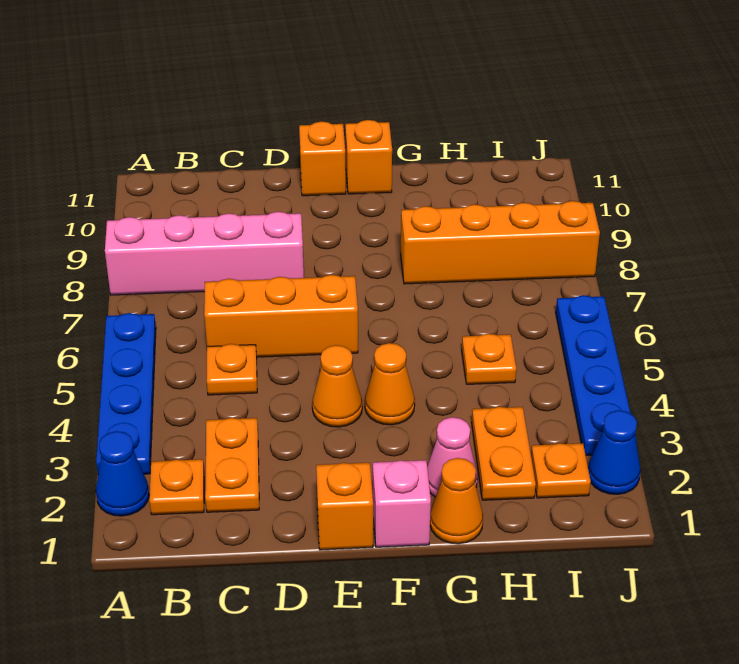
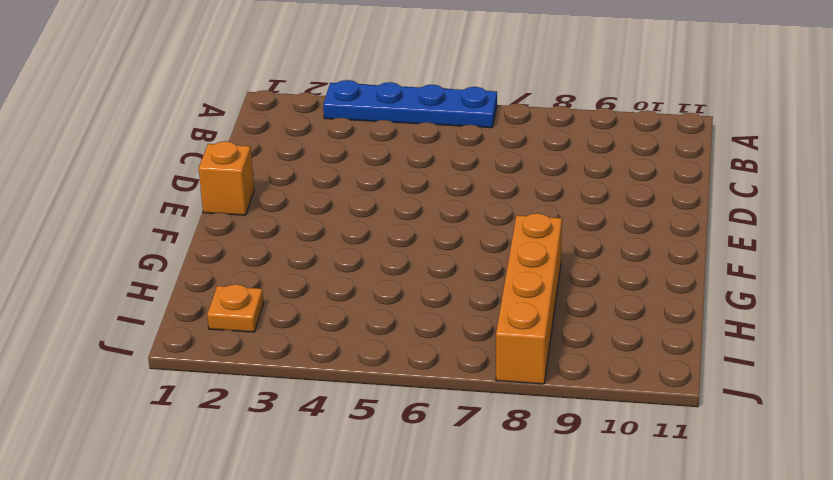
none -> blue cone A2 level 1
none -> pink brick A8:D8 level 1
none -> orange plate B2 level 1

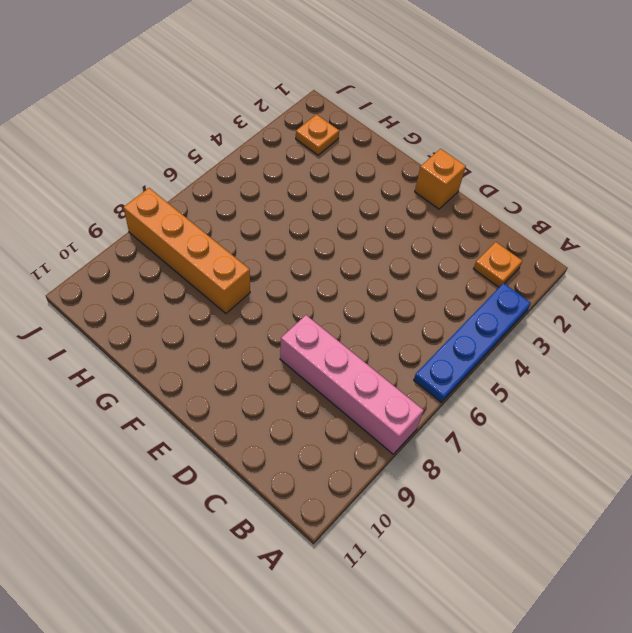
none -> blue cone A2 level 1
none -> orange plate C2:C3 level 1
none -> orange plate C5 level 1

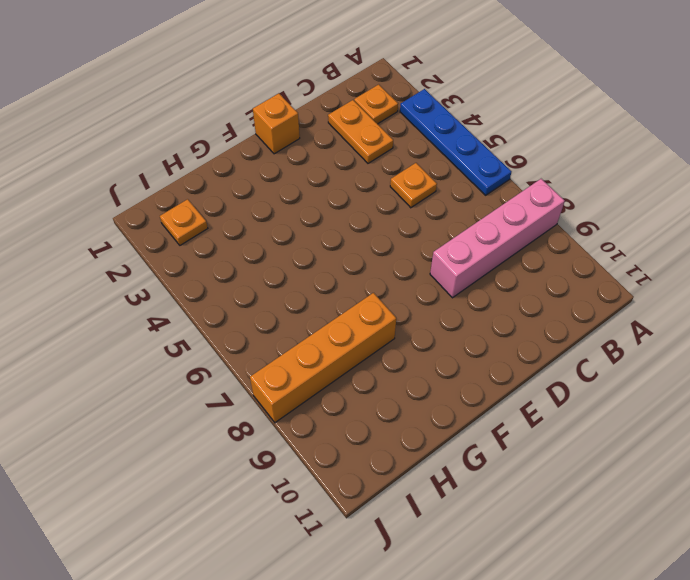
none -> blue cone A2 level 1
none -> orange brick C6:E6 level 1
none -> orange cone E4 level 1

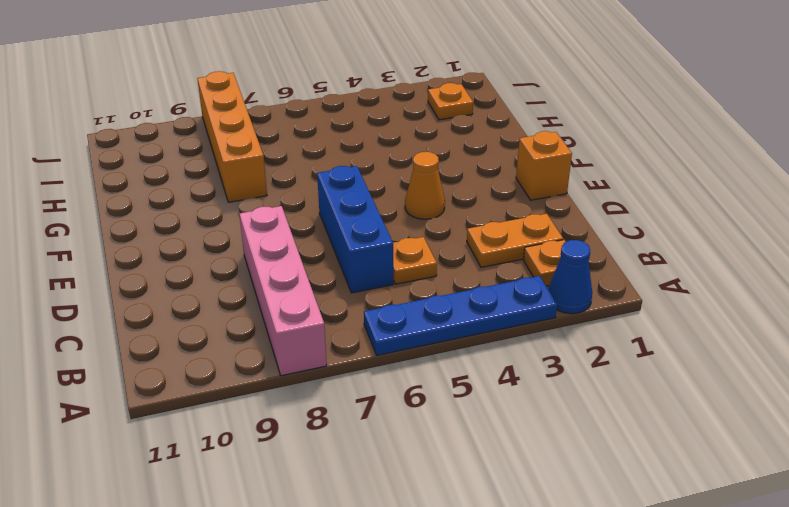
blue brick C6:E6 level 1 -> orange brick C6:E6 level 1
none -> orange brick E11 level 1
none -> pink brick F1 level 1
none -> orange cone F4 level 1

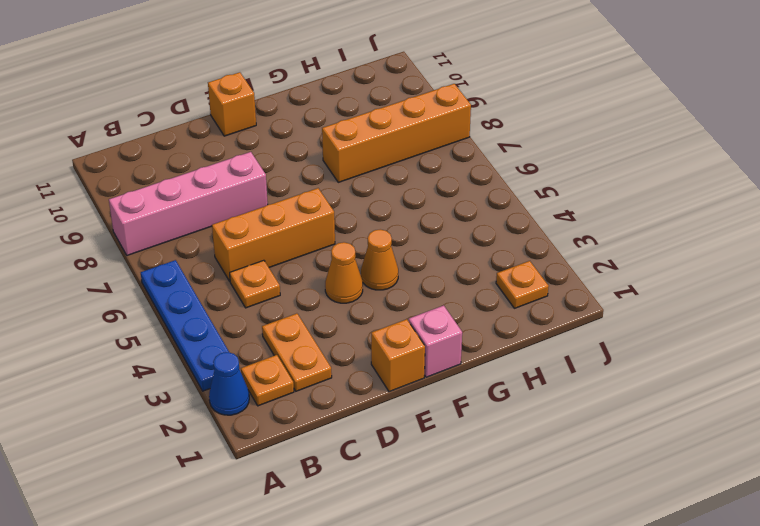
none -> orange brick F11 level 1
none -> orange cone G1 level 1
none -> pink cone G2 level 1

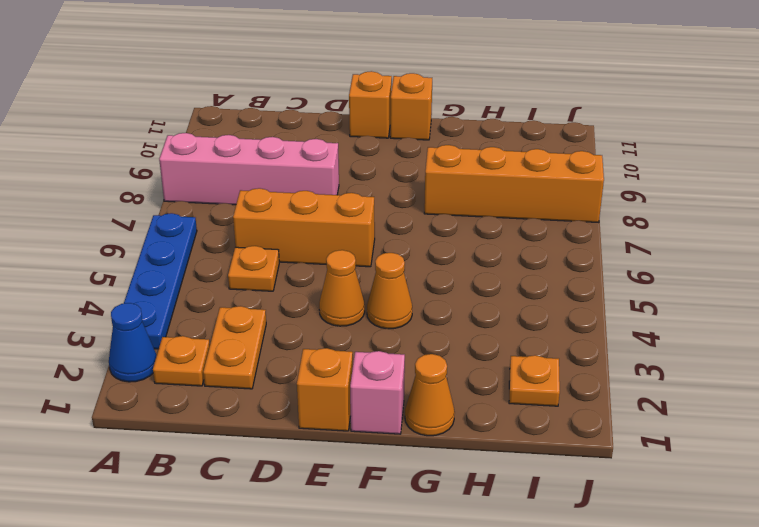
none -> pink cone G2 level 1
none -> orange plate H2:H3 level 1
none -> orange plate H5 level 1

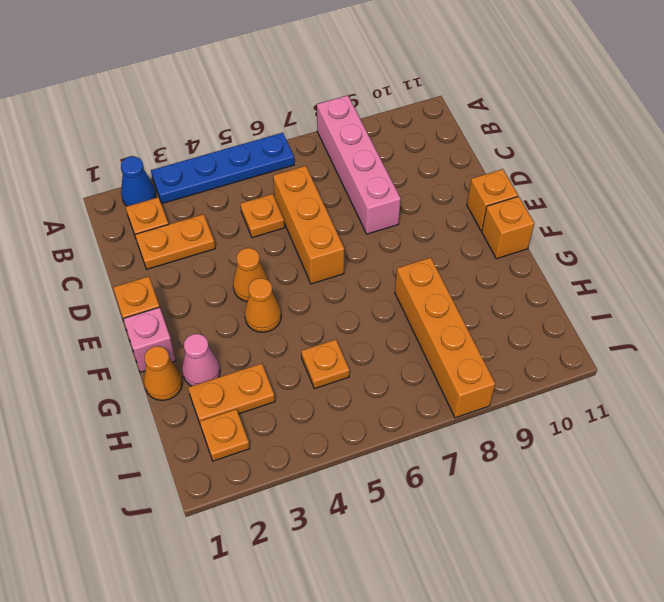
none -> blue cone J2 level 1
none -> blue plate J3:J6 level 1

